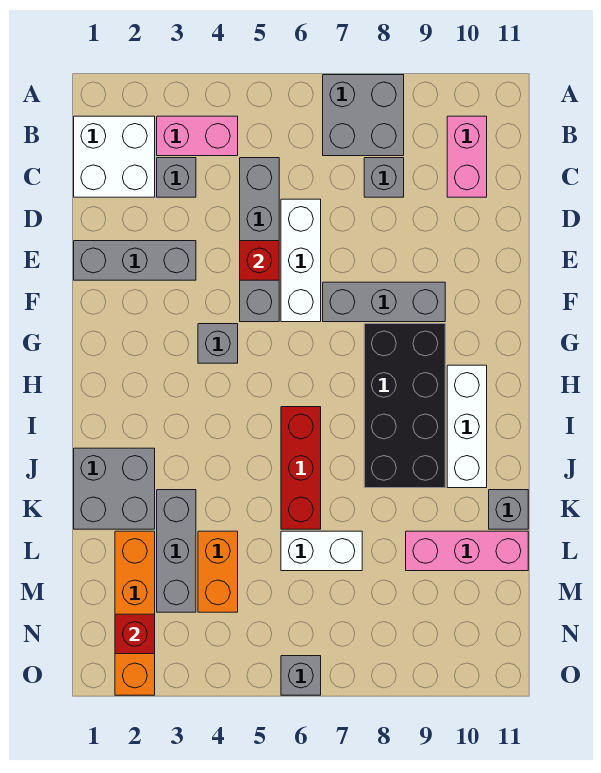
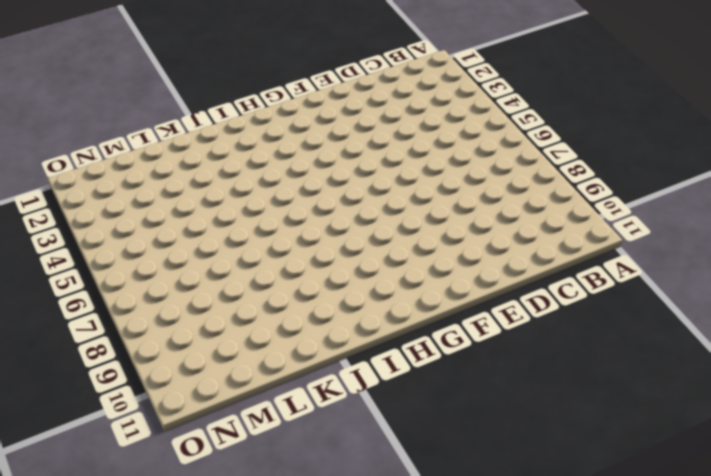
none -> grey brick A7:B8 level 1
none -> white brick B1:C2 level 1
none -> pink brick B3:B4 level 1

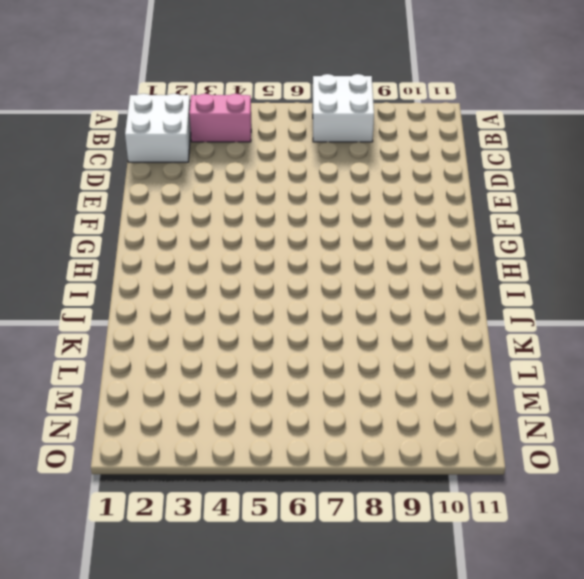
white brick A7:B8 level 1 -> grey brick A7:B8 level 1
none -> pink brick B10:C10 level 1
none -> grey brick C3 level 1
none -> grey brick C5:F5 level 1

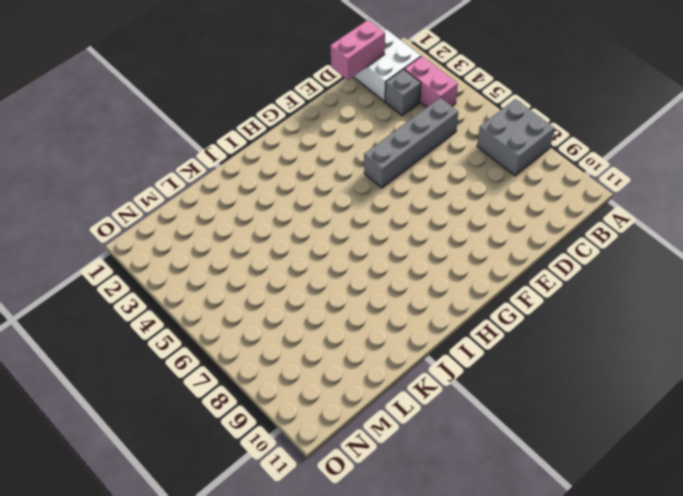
pink brick C1:D1 level 2 -> pink brick B10:C10 level 1
none -> grey brick C8 level 1
none -> white brick D6:F6 level 1
none -> grey brick E1:E3 level 1

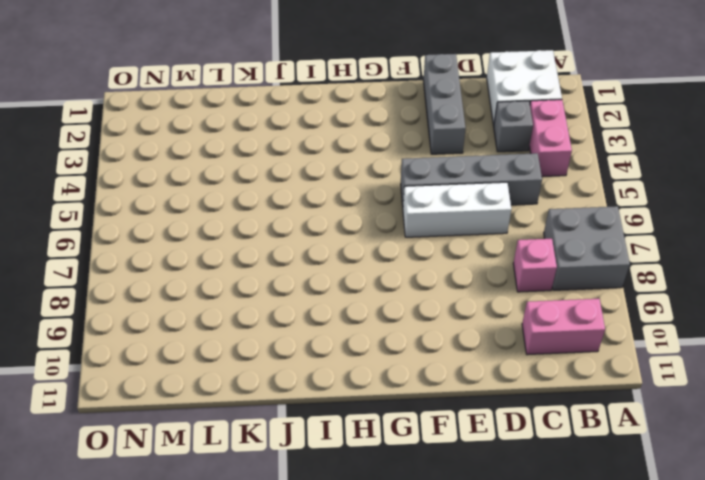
pink brick C8 level 1 -> grey brick C8 level 1
none -> grey brick F7:F9 level 1
none -> grey brick G4 level 1
none -> black brick G8:J9 level 1

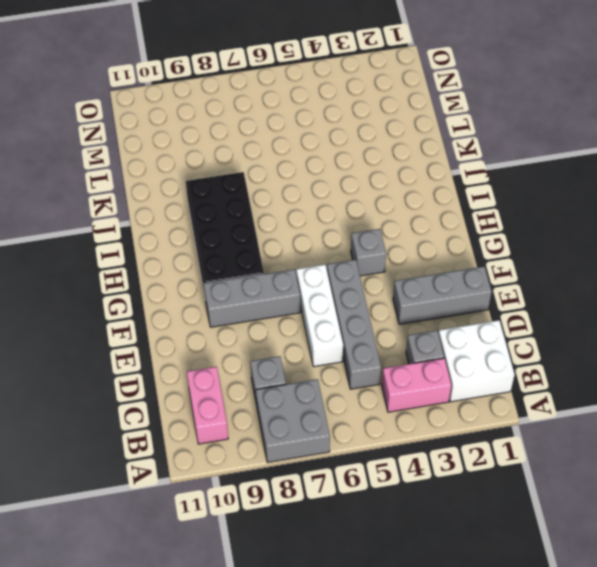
none -> white brick H10:J10 level 1
none -> red brick I6:K6 level 1
none -> grey brick J1:K2 level 1

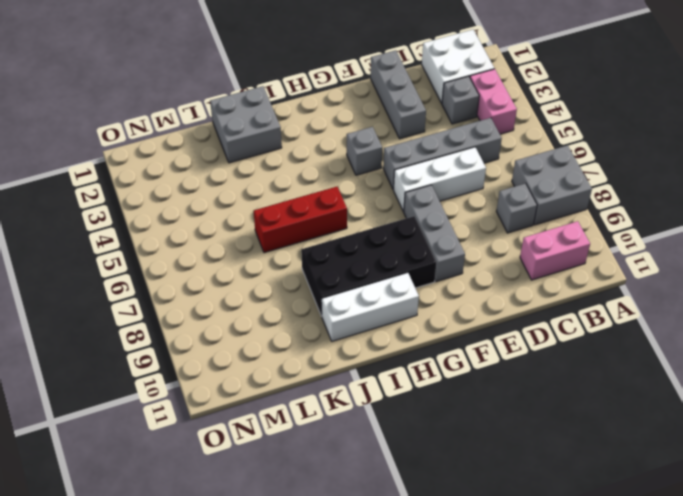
none -> grey brick K3:M3 level 1
none -> grey brick K11 level 1
none -> orange brick L2:O2 level 1

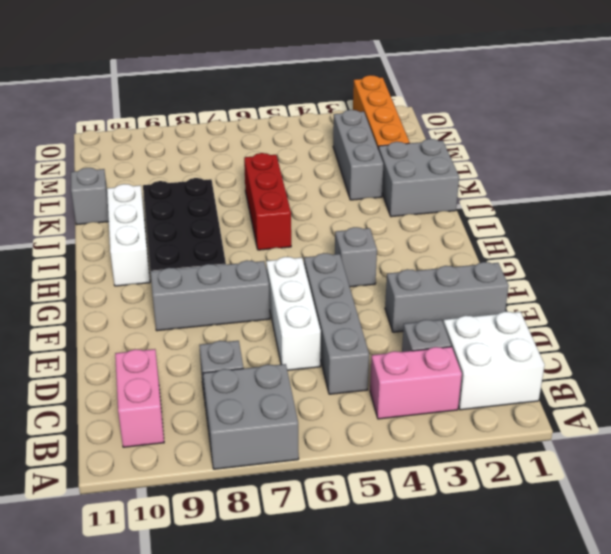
none -> orange brick L4:M4 level 1
none -> white brick L6:L7 level 1
none -> pink brick L9:L11 level 1

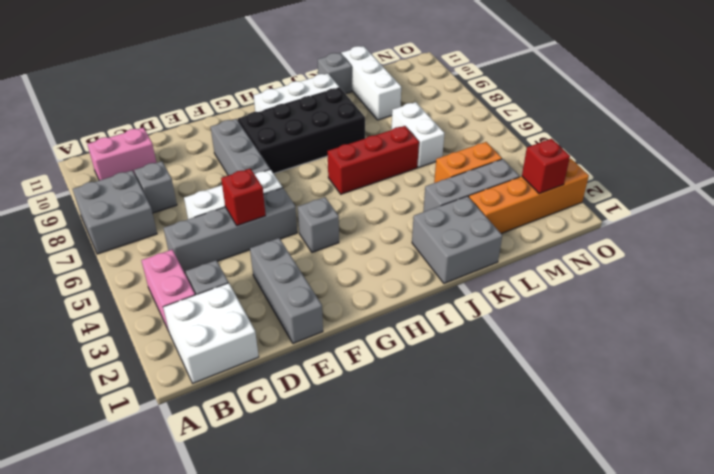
white brick L9:L11 level 1 -> pink brick L9:L11 level 1
none -> grey brick O6 level 1

